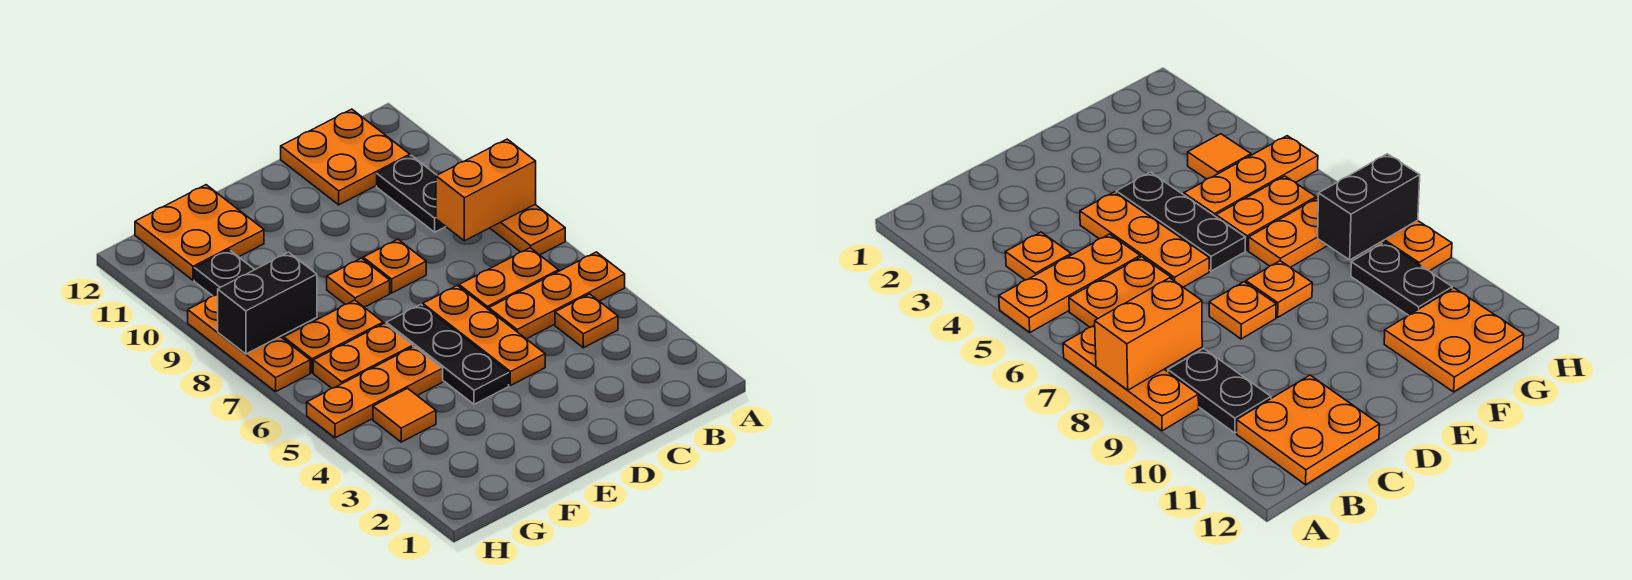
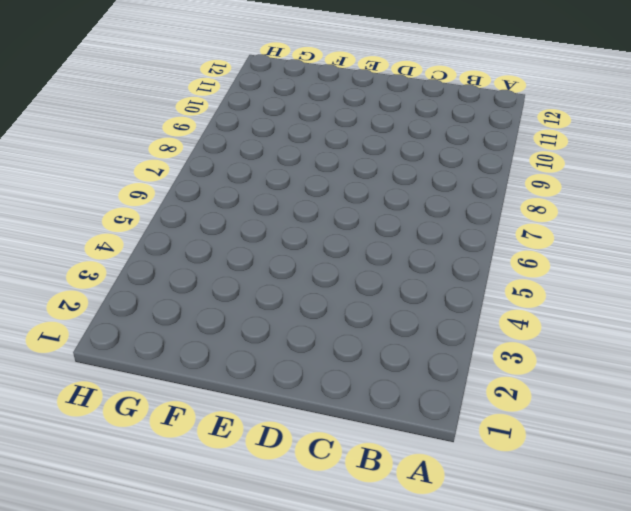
none -> orange plate A5:C5 level 1
none -> orange plate A7:A9 level 1
none -> orange plate B4 level 1

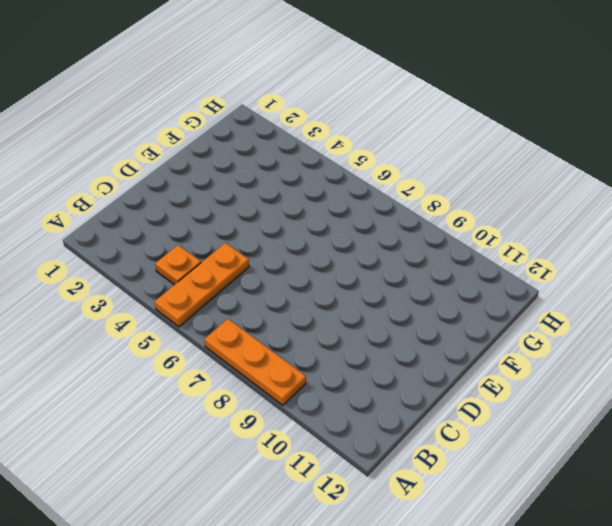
none -> orange plate B6:C6 level 1
none -> black plate B9:B10 level 1
none -> orange plate B11:C12 level 1

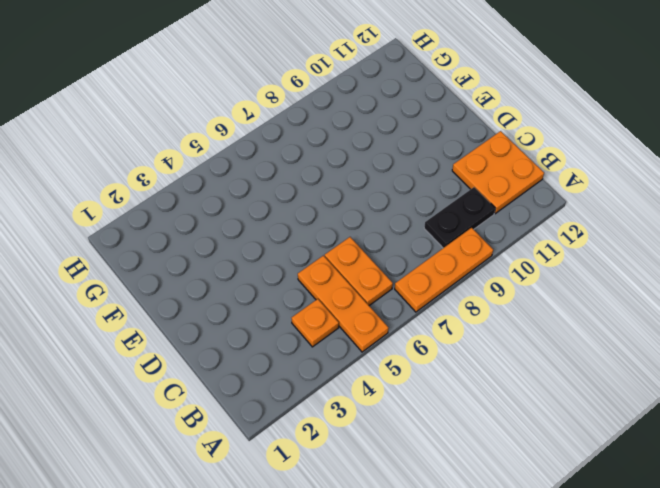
none -> orange plate D4:D6 level 1
none -> orange plate D8 level 1
none -> black plate E4:E6 level 1

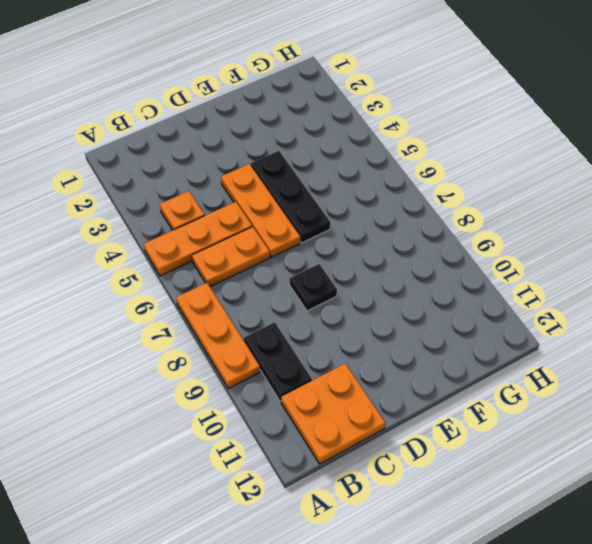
black plate D8 level 1 -> orange plate D8 level 1
none -> orange plate E8 level 1
none -> orange plate F5:H5 level 1
none -> orange plate F6:G6 level 1

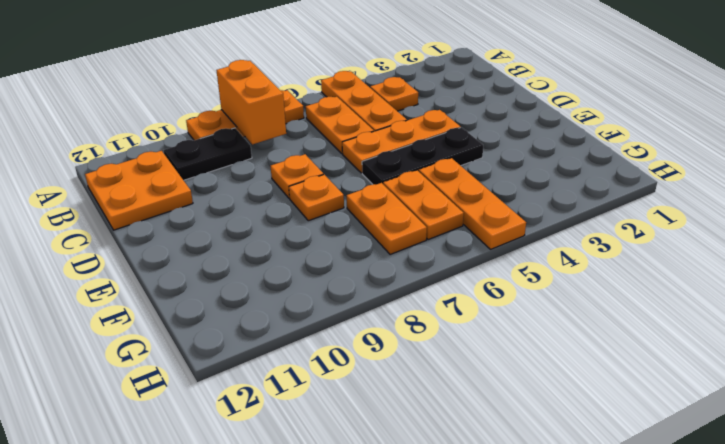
none -> orange plate F11:G12 level 1
none -> orange tile G4 level 1
none -> black plate G9:G10 level 1

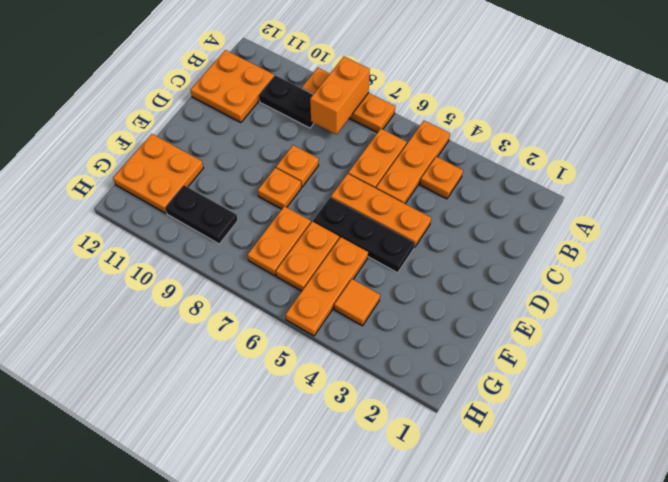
none -> orange plate H7:H9 level 1
none -> black brick G8:H8 level 2

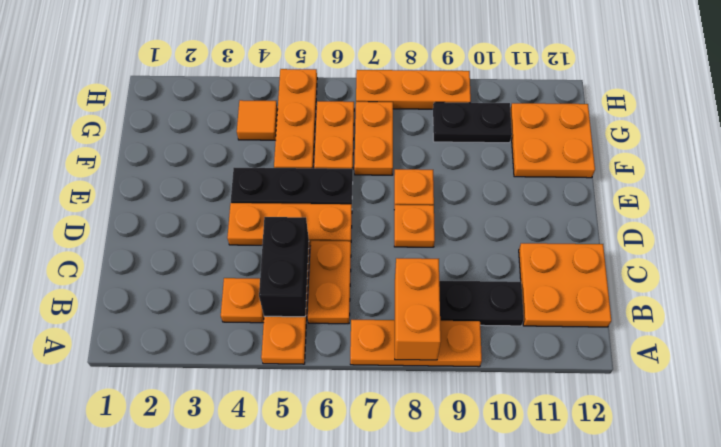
black brick B5:C5 level 2 -> black brick G8:H8 level 2

